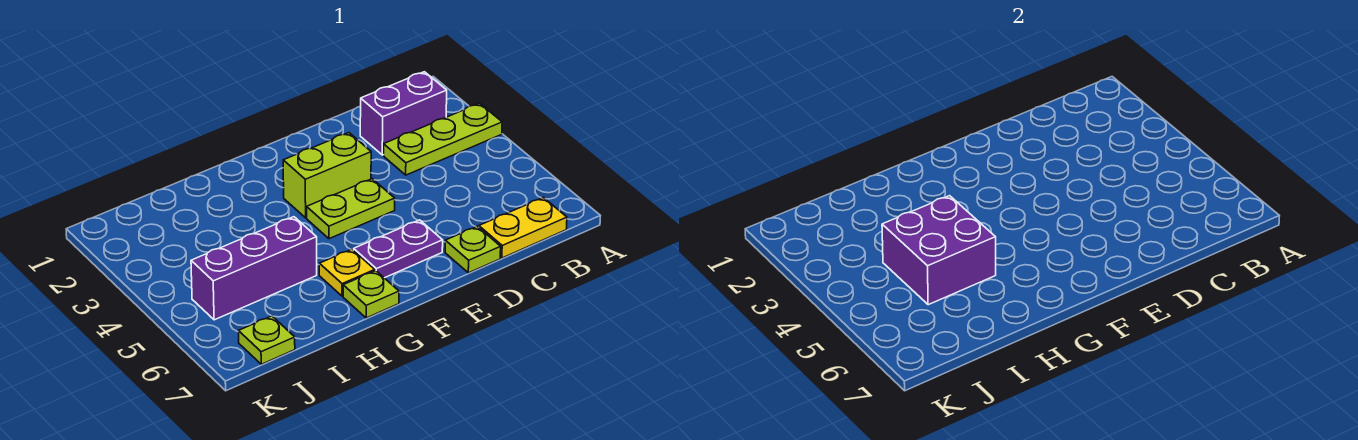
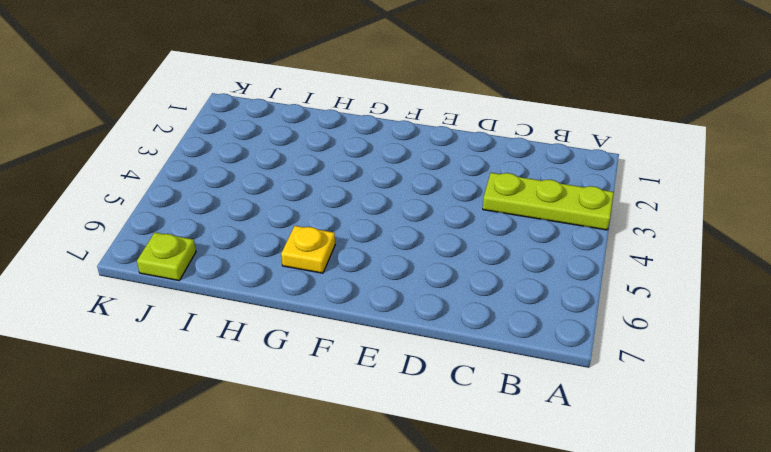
none -> purple brick B2:C2 level 1
none -> yellow plate B7:C7 level 1
none -> lime plate D7 level 1

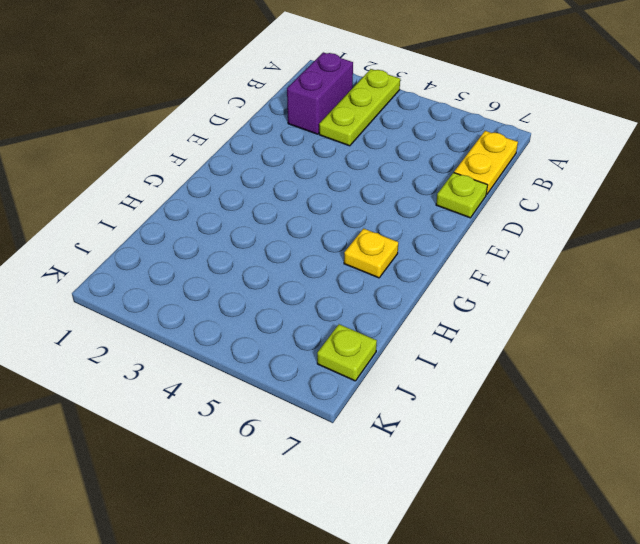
none -> lime brick E3:F3 level 1
none -> lime plate E4:F4 level 1
none -> purple plate E6:F6 level 1

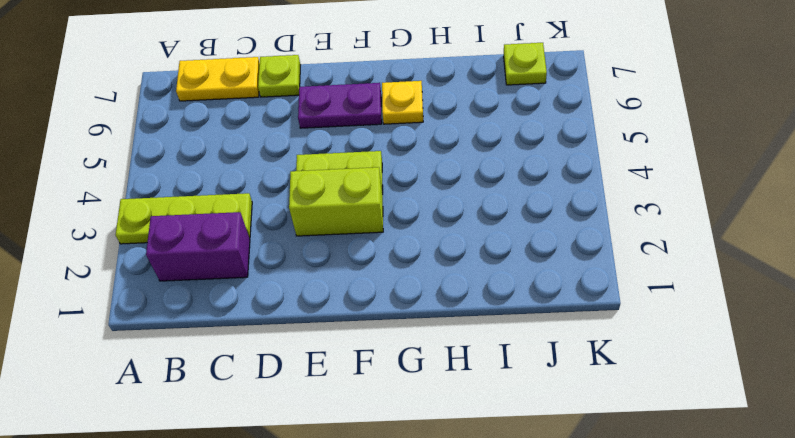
none -> lime plate G7 level 1
none -> purple brick H5:J5 level 1
none -> purple brick H4:I5 level 2

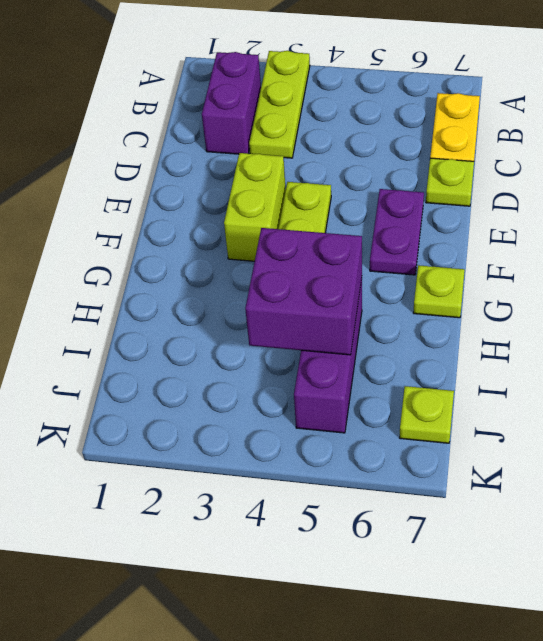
none -> yellow plate G6 level 1

